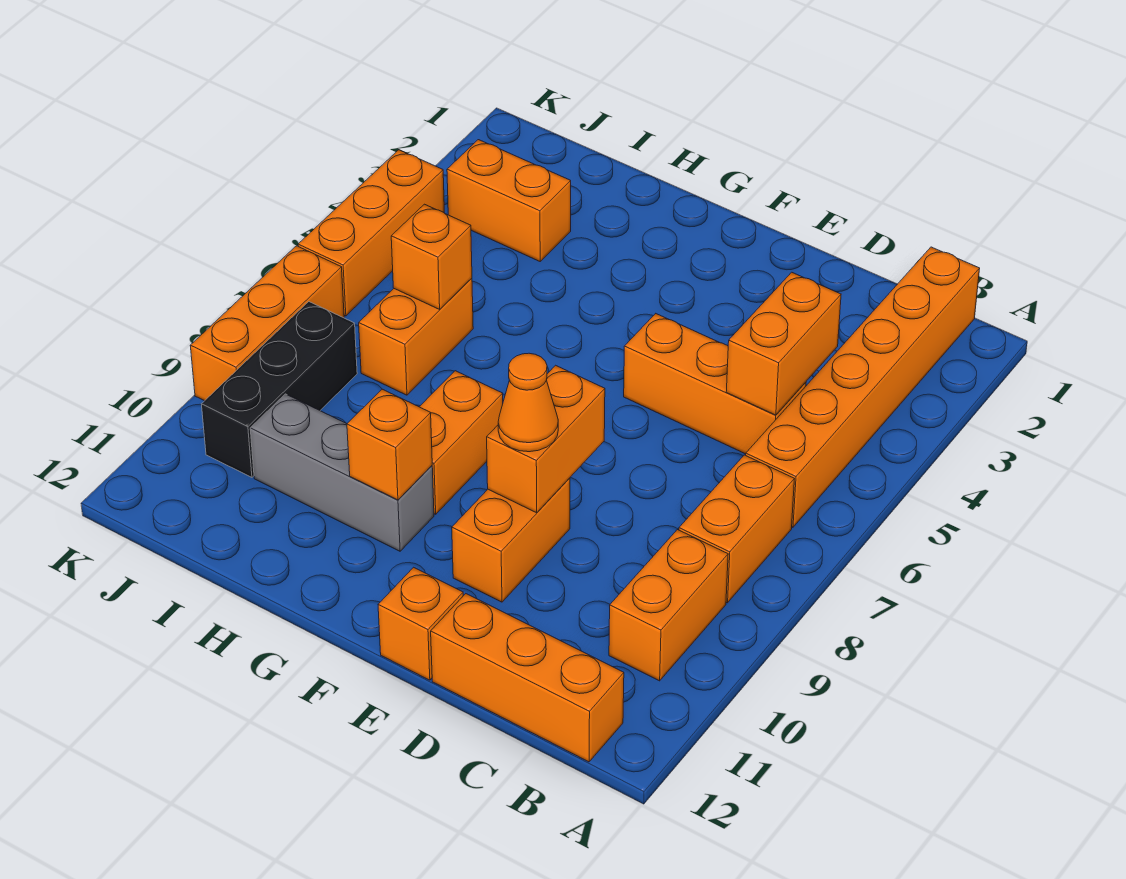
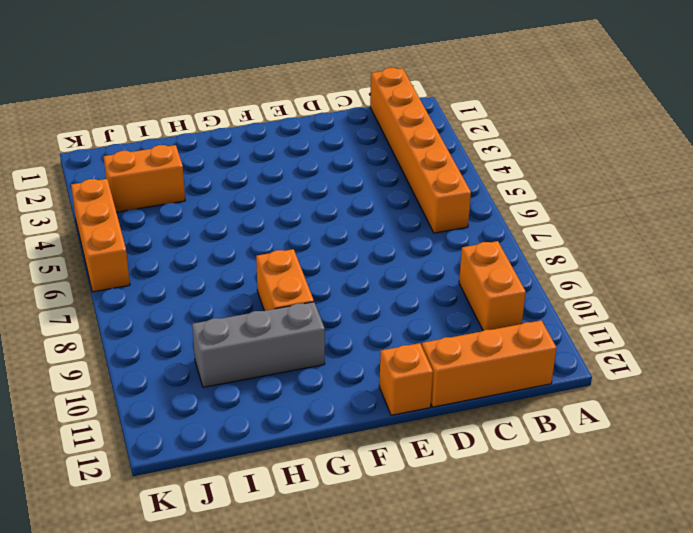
none -> orange brick B7:B8 level 1
none -> orange brick C5:E5 level 1
none -> orange brick E9:E10 level 1

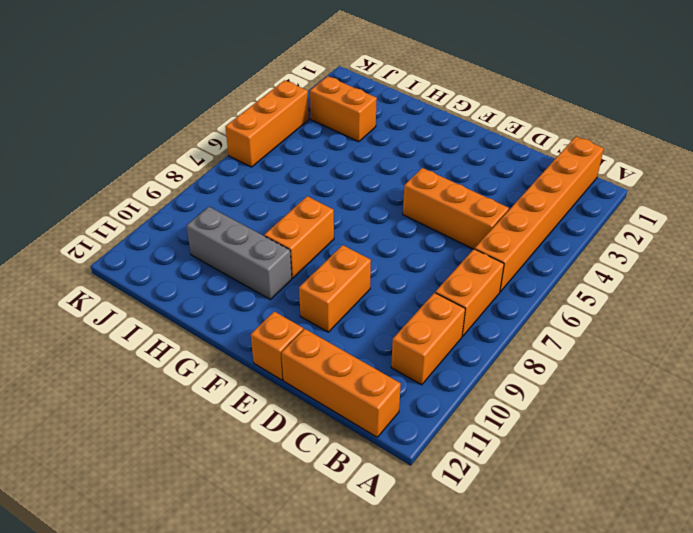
none -> orange brick I6:I7 level 1
none -> black brick J8:J10 level 1
none -> orange brick K7:K9 level 1

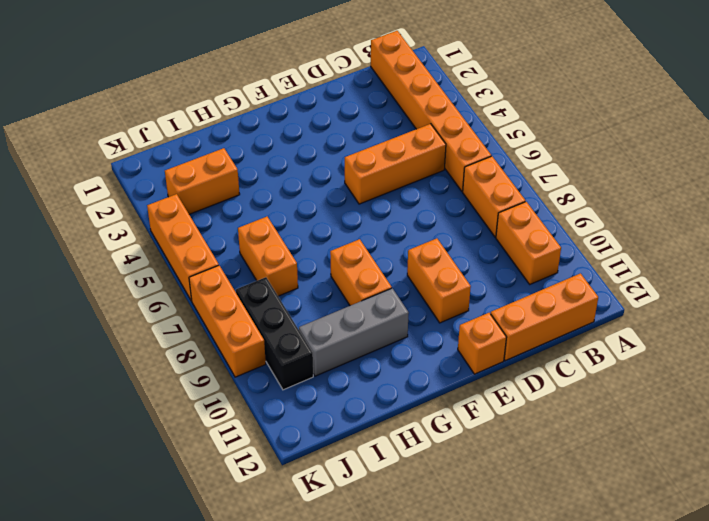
none -> orange brick C4:C5 level 2
none -> orange brick E8:E9 level 2
none -> orange brick G10 level 2

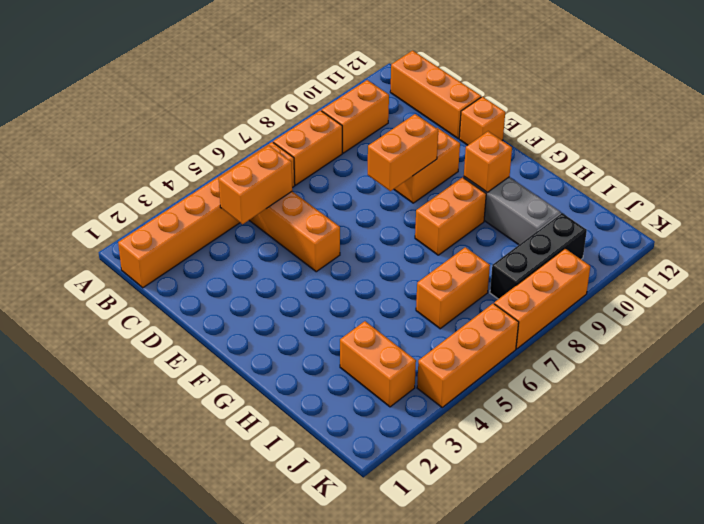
none -> orange brick I6 level 2
none -> orange cone E9 level 3

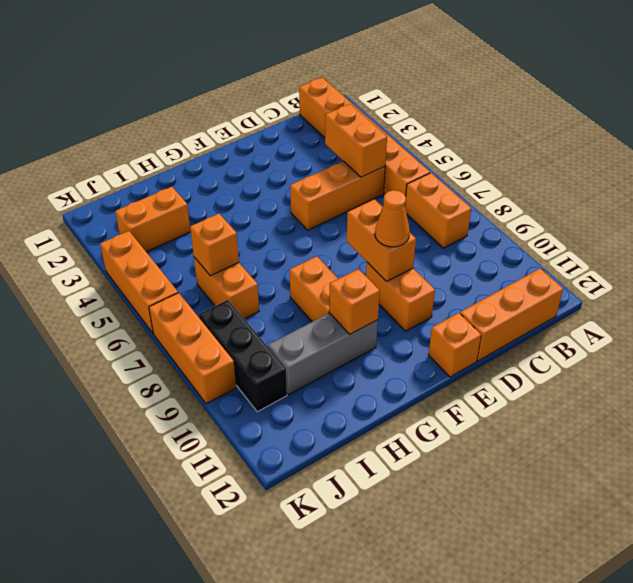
none -> orange brick B9:B10 level 1

